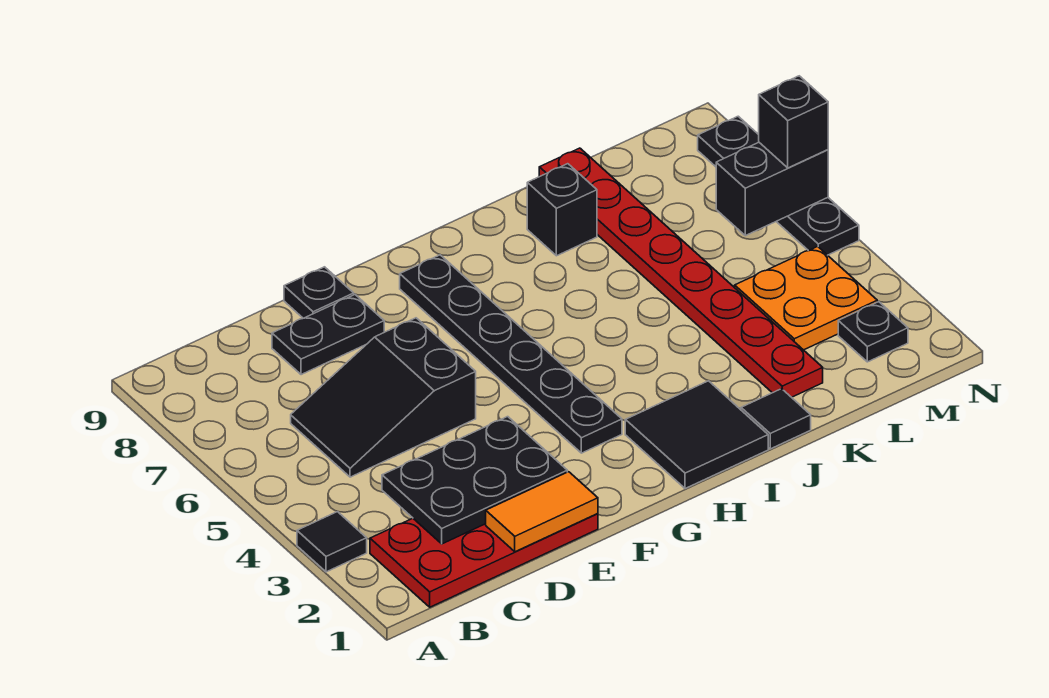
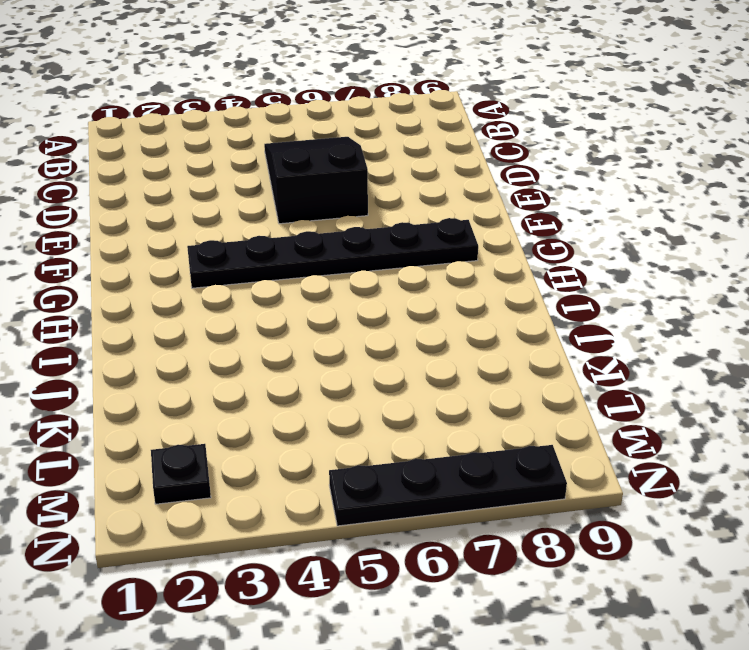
none -> black tile A3 level 1
none -> red plate B1:E2 level 1
none -> black plate D8:E8 level 1

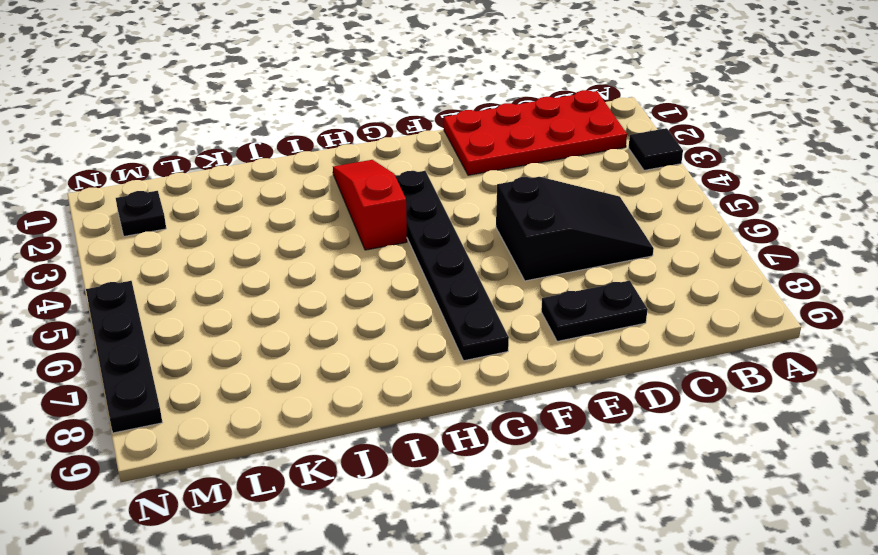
red slope H2:H4 level 1 top 4 -> black tile H1:I2 level 1
none -> black plate E9 level 1
none -> black tile J1 level 1
none -> black brick J8 level 1

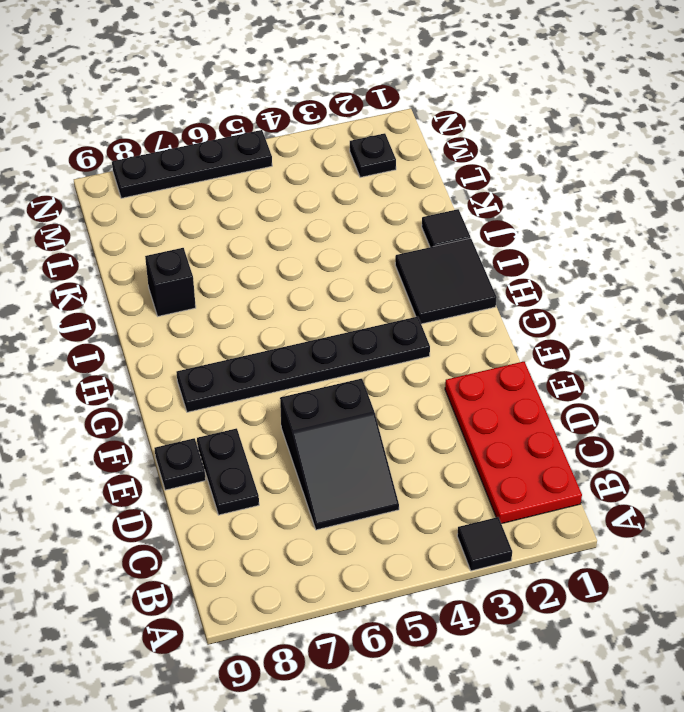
none -> red plate K2:K9 level 1
none -> orange plate L3:M4 level 1
none -> black plate C2:E3 level 2

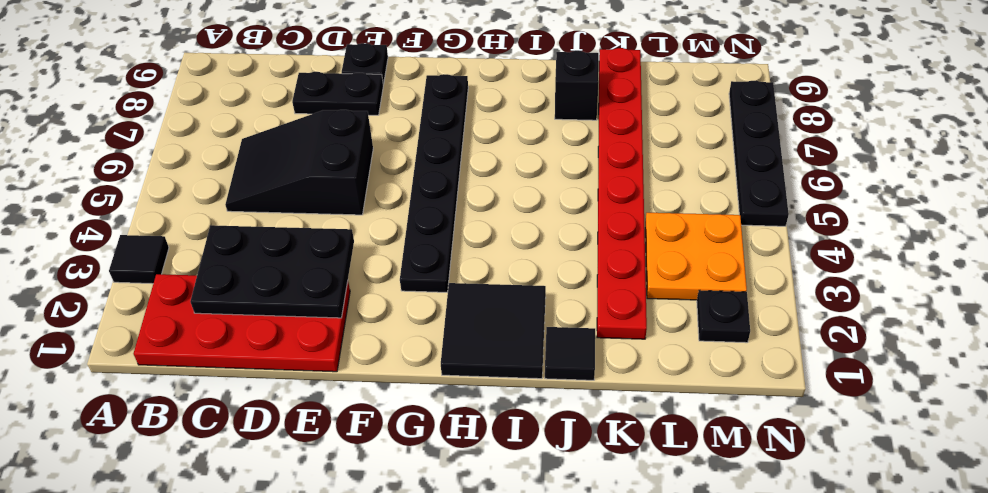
none -> orange tile D1:E1 level 2
none -> black brick M6:N6 level 2
none -> black brick N6 level 3

